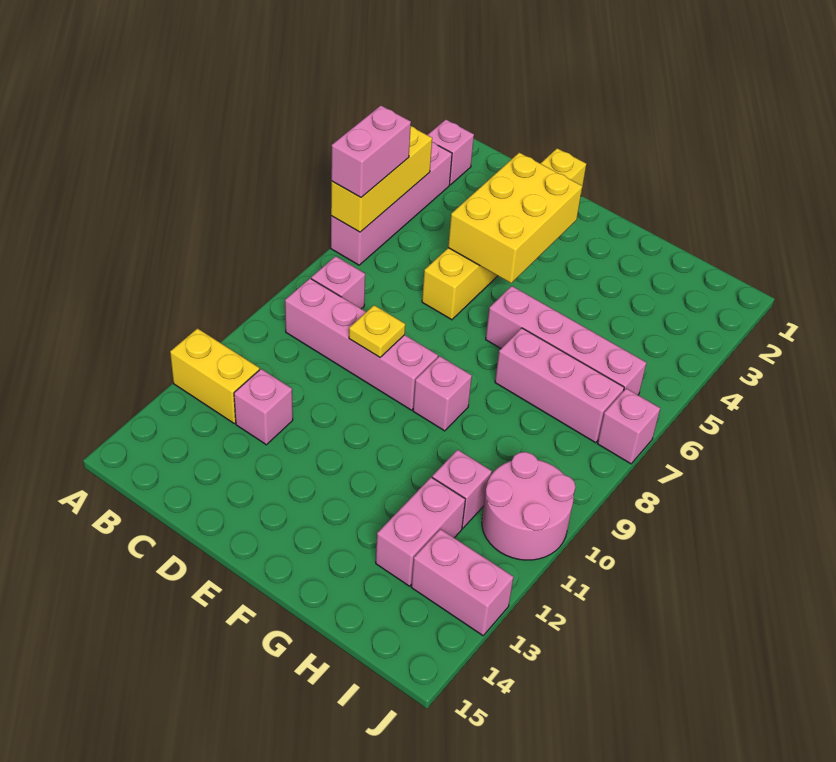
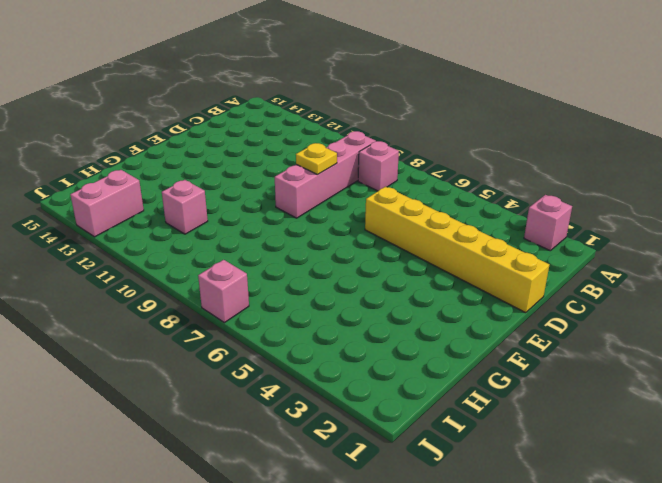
none -> pink brick A3:A6 level 1
none -> yellow brick A12:B12 level 1
none -> pink brick C12 level 1

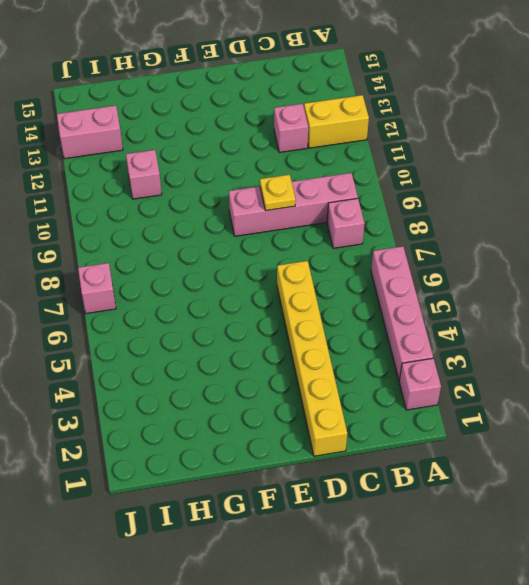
none -> pink brick F6:I6 level 1
none -> pink brick F9 level 1
none -> pink brick G7:I7 level 1

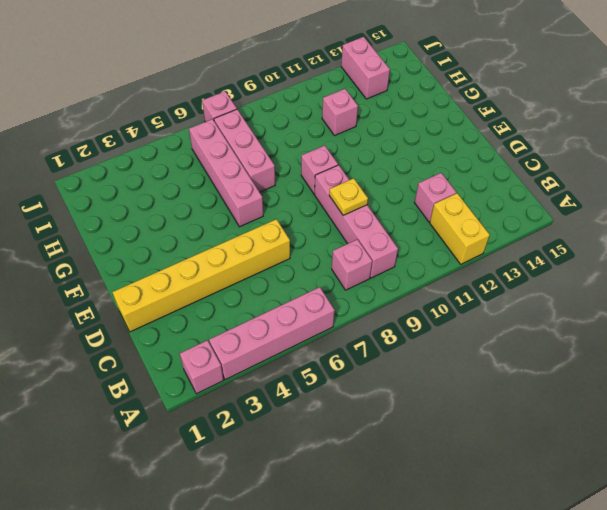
none -> pink brick H12:H13 level 1
none -> pink round brick I10:J11 level 1
none -> yellow brick A4:A6 level 2

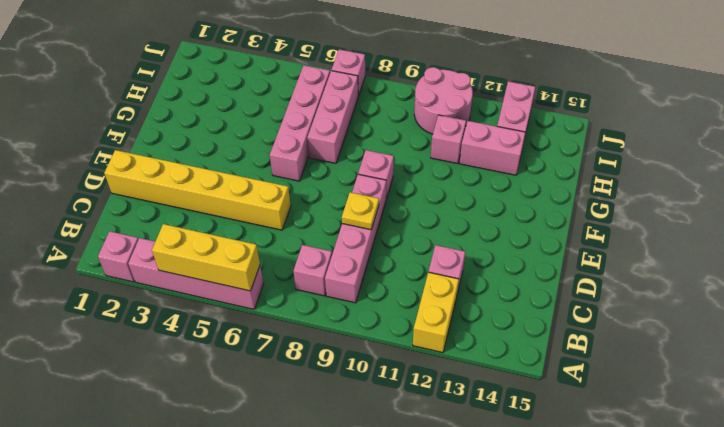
none -> yellow brick D3:E5 level 2
none -> pink brick A5:A6 level 3

